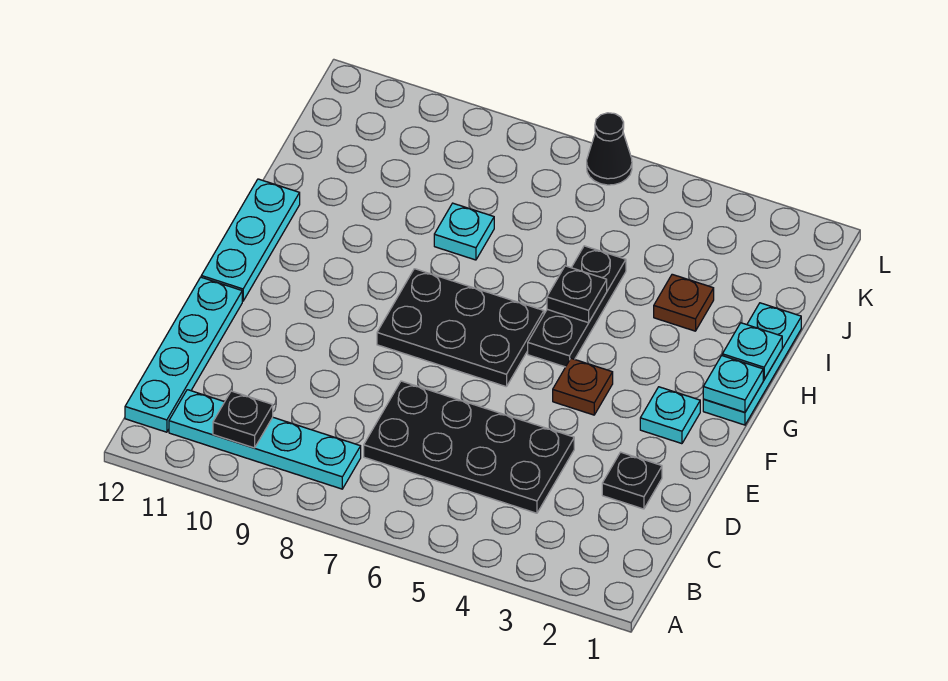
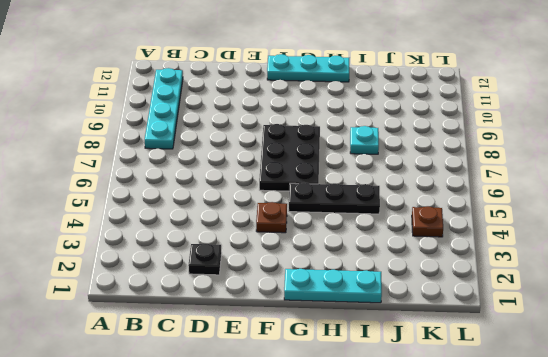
brown plate K4 level 1 -> brown plate I3 level 1
none -> cyan plate B12:E12 level 1
none -> black plate C4:D7 level 1
none -> cyan plate F2 level 1

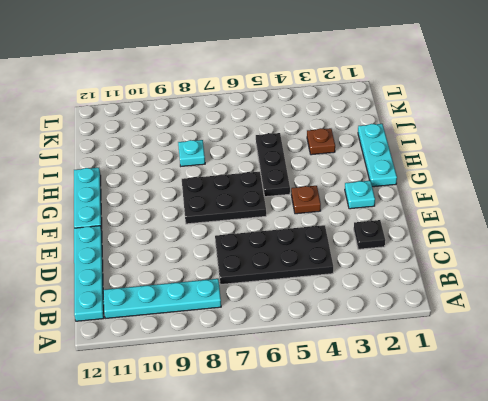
none -> black cone L6 level 1
none -> black plate B10 level 2
none -> cyan plate G1 level 2

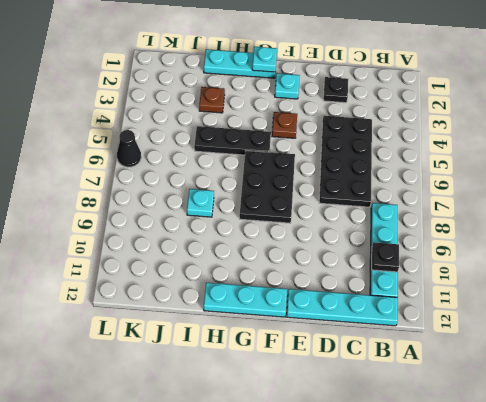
none -> cyan plate H1 level 2
none -> black plate H5 level 2

